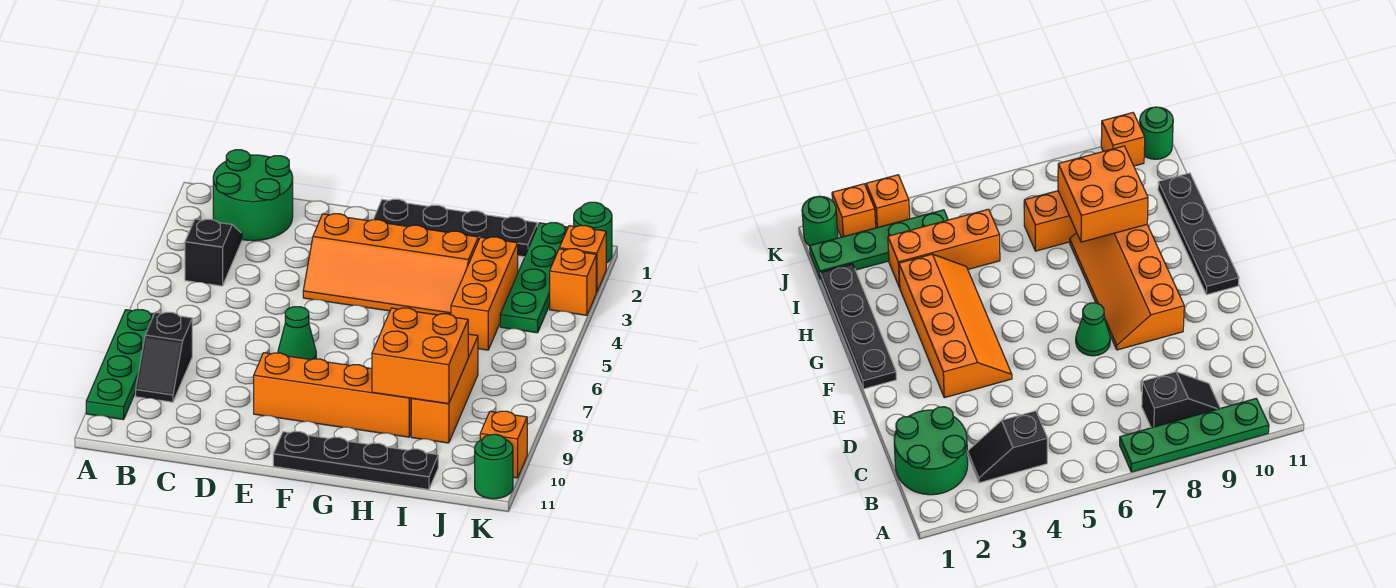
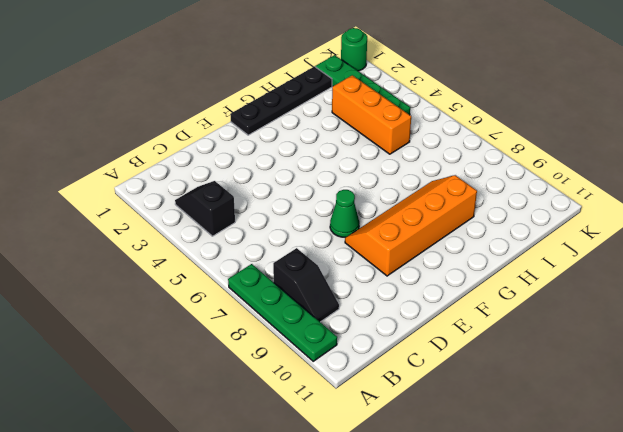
none -> green round brick B1:C2 level 1
none -> orange slope E3:H4 level 1 top 3
none -> black plate F11:I11 level 1

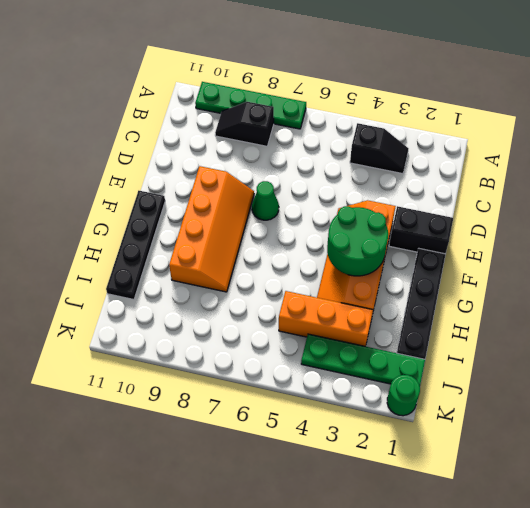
black brick E1:E2 level 1 -> none
green round brick F3:G4 level 2 -> green round brick B1:C2 level 1
none -> orange brick I7:I9 level 1
none -> orange brick K2 level 1
none -> orange brick K3 level 1

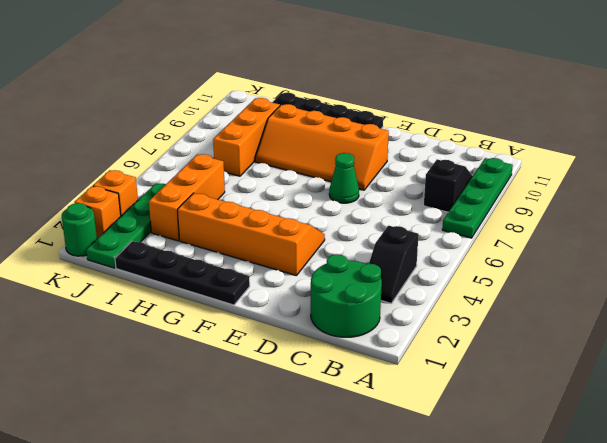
none -> orange brick K10 level 1
none -> green round brick K11 level 1
none -> orange brick H8:I9 level 2

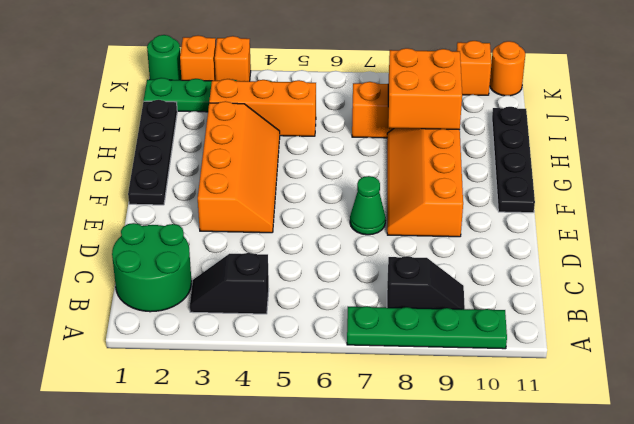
orange round brick K11 level 1 -> green round brick K11 level 1

